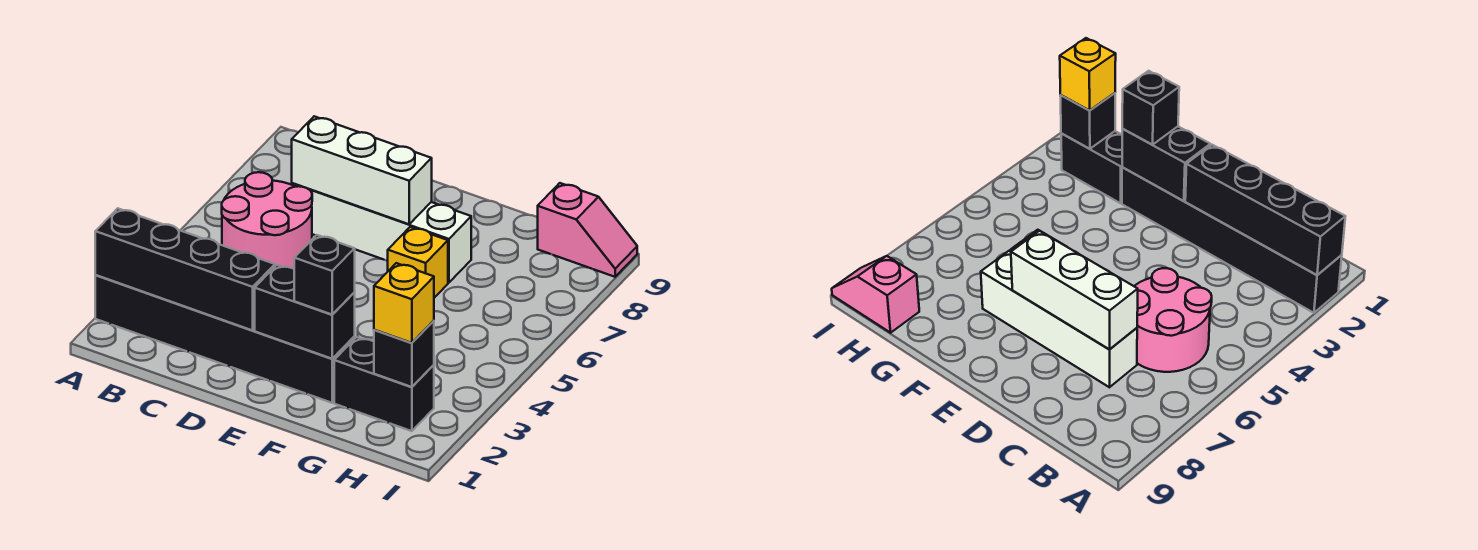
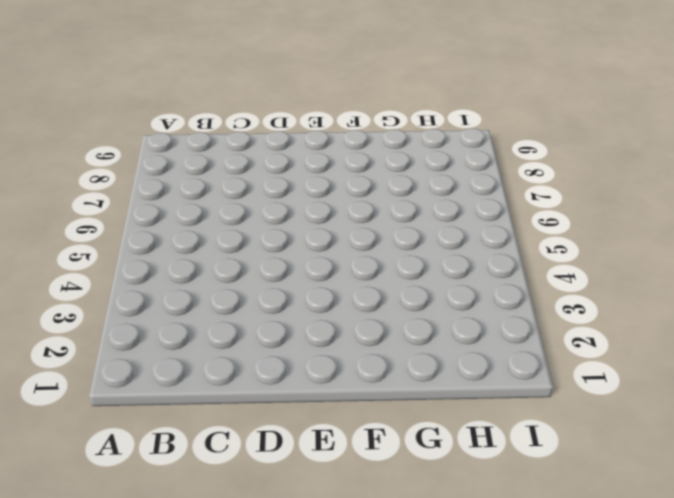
none -> black brick A2:F2 level 1
none -> pink round brick B5:C6 level 1
none -> white brick C7:F7 level 1

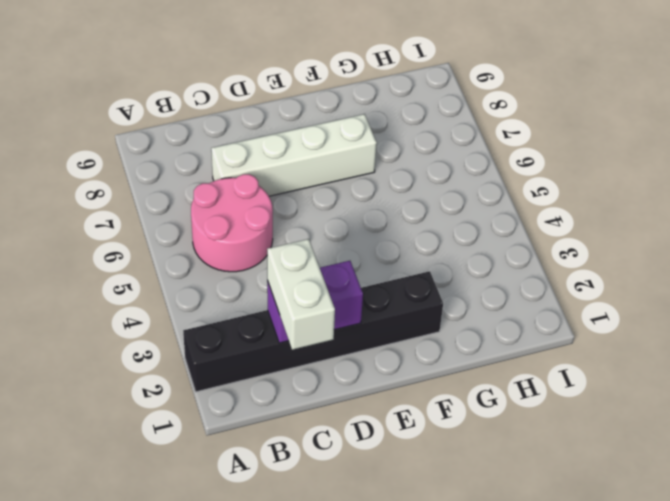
white brick C1:C2 level 3 -> none
purple brick C2:D2 level 2 -> black brick A2:D2 level 2
none -> yellow brick F6 level 1
none -> black brick G2:H2 level 1
none -> pink slope H9:I9 level 1 top H

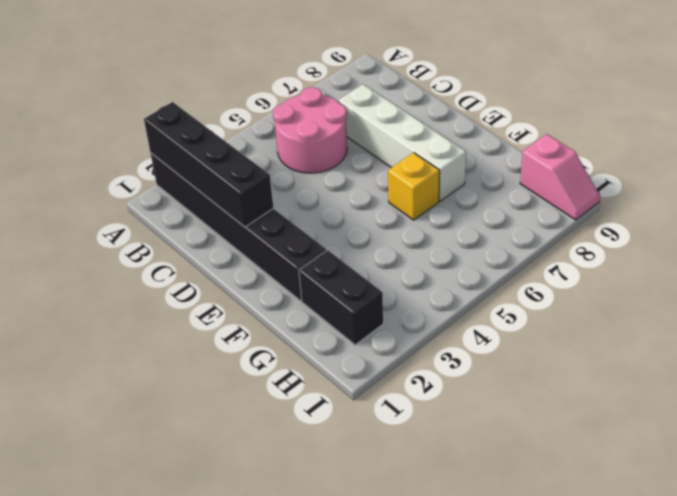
none -> white brick C7:E7 level 2
none -> black brick E2:F2 level 2
none -> black brick H2 level 2

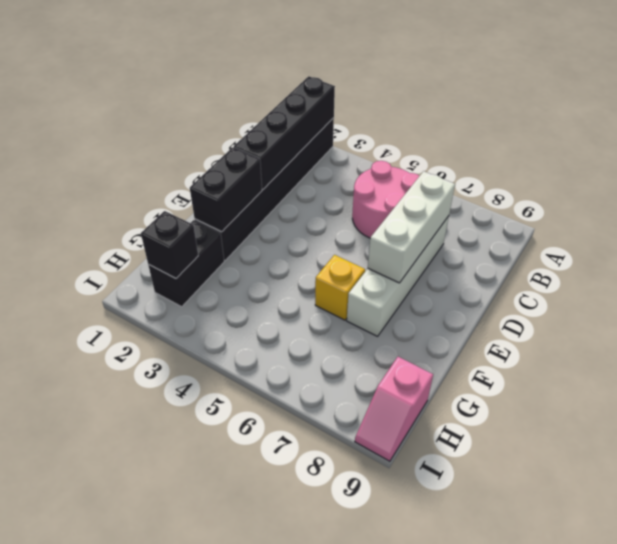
none -> black brick F2 level 3
none -> yellow brick H2 level 3

